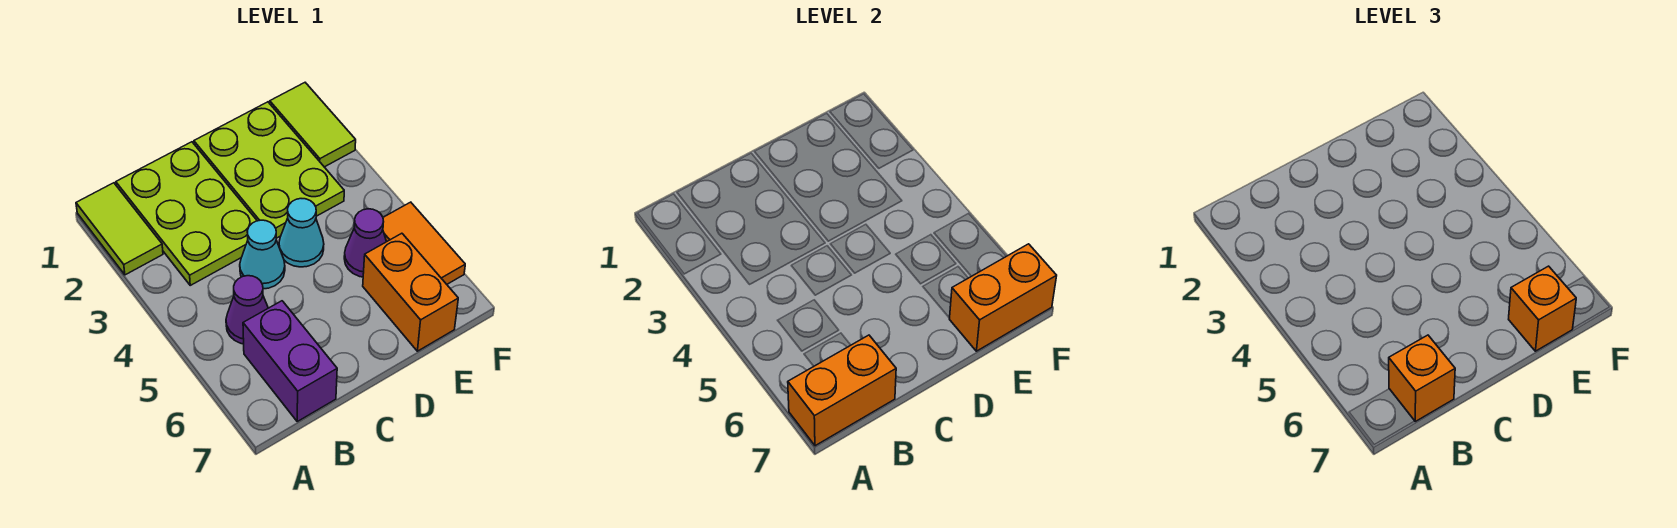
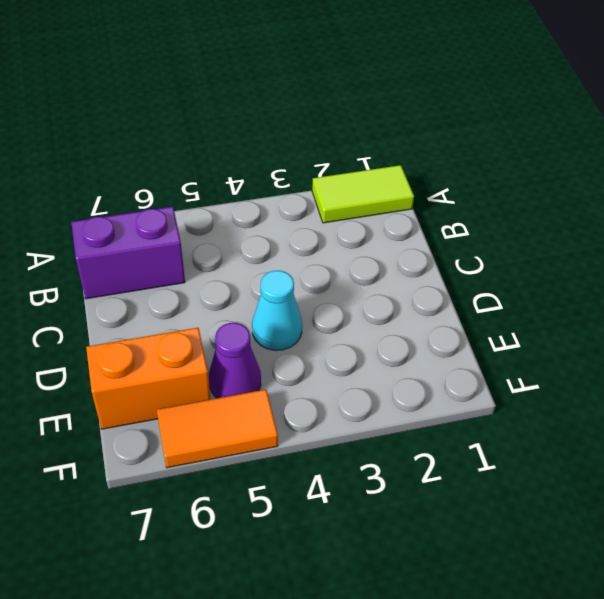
none -> lime plate B1:C3 level 1
none -> purple cone B5 level 1
none -> cyan cone C4 level 1

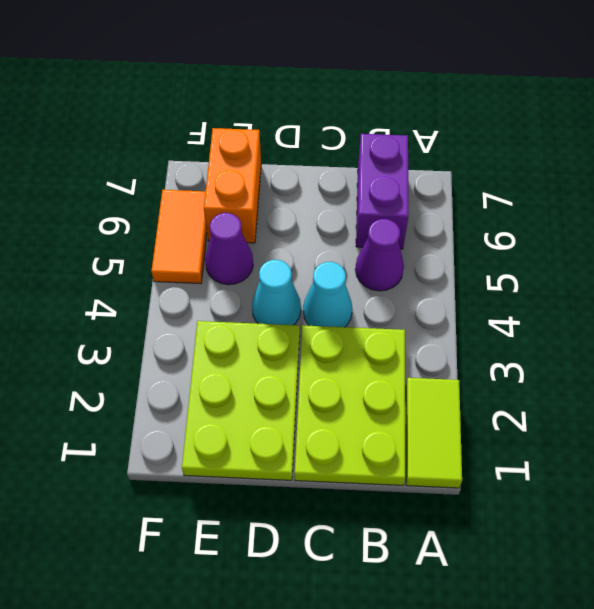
none -> lime tile F1:F2 level 1
none -> orange brick A7:B7 level 2
none -> orange brick E7:F7 level 2

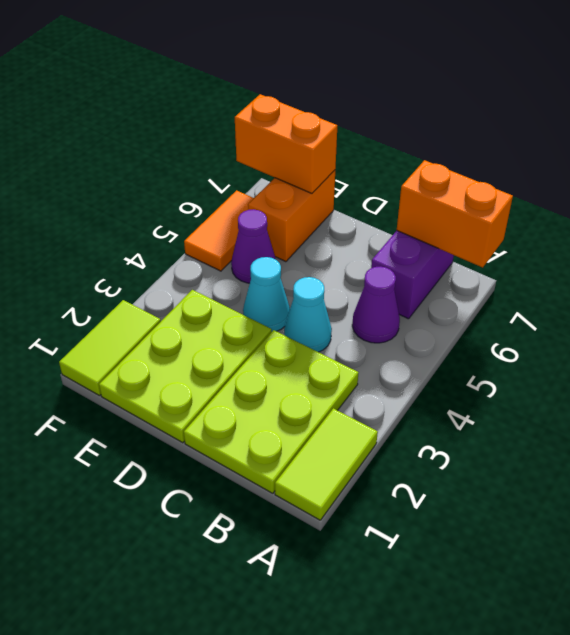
none -> orange brick B7 level 3
none -> orange brick E7 level 3

